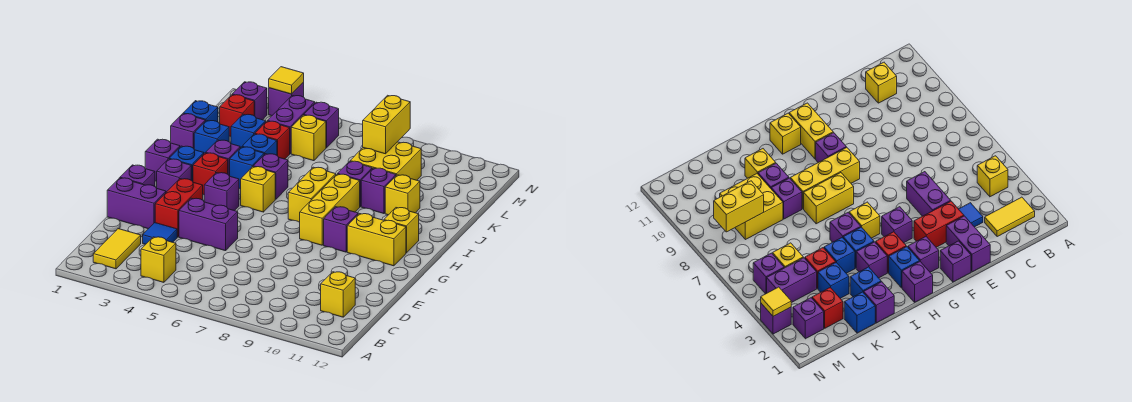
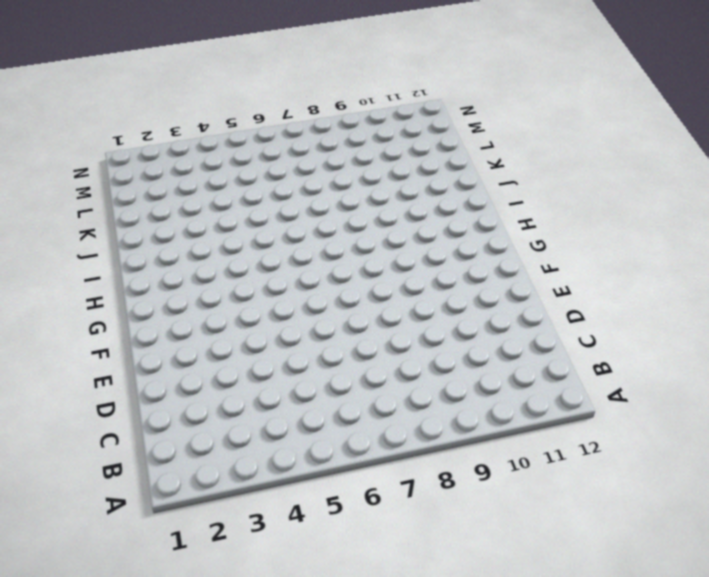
none -> yellow tile B2:C2 level 1
none -> yellow brick B4 level 1
none -> yellow brick C11 level 1
none -> blue tile D3 level 1

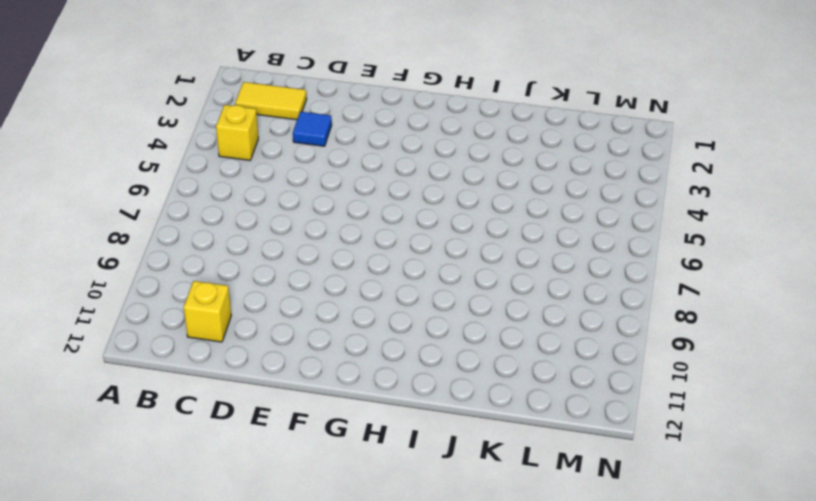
none -> purple brick E1:E2 level 1
none -> red brick E3:F3 level 1
none -> purple brick E4:E5 level 1
none -> purple brick F1 level 1

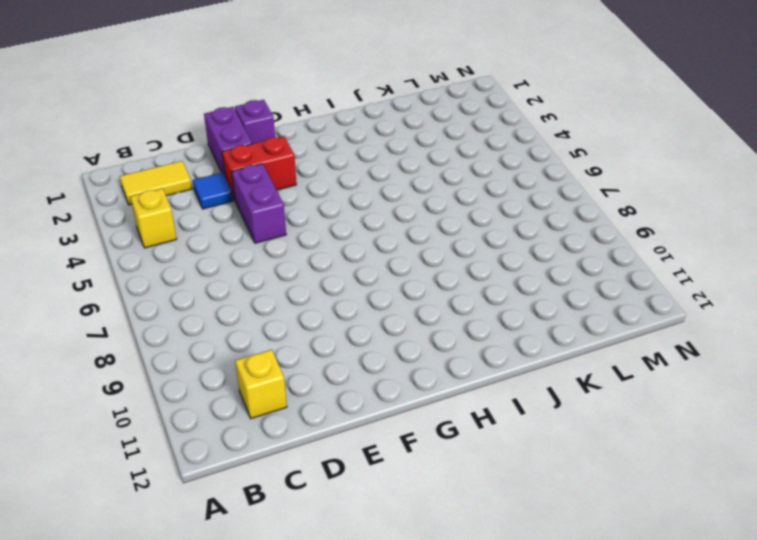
none -> purple brick G2 level 1
none -> purple brick G4 level 1
none -> yellow brick G8:I8 level 1
none -> purple brick G9 level 1

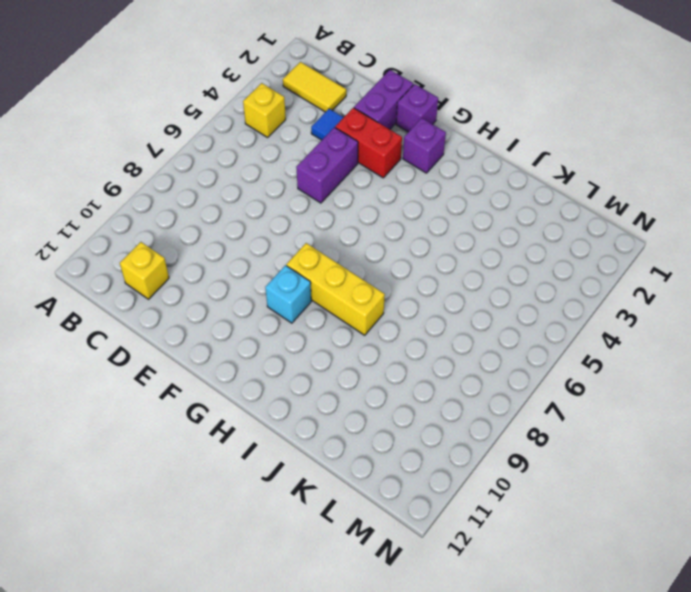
cyan brick G9 level 1 -> purple brick G9 level 1
none -> purple brick G4 level 1
none -> yellow brick G10:G11 level 1
none -> purple brick H1 level 1
none -> blue brick H2 level 1

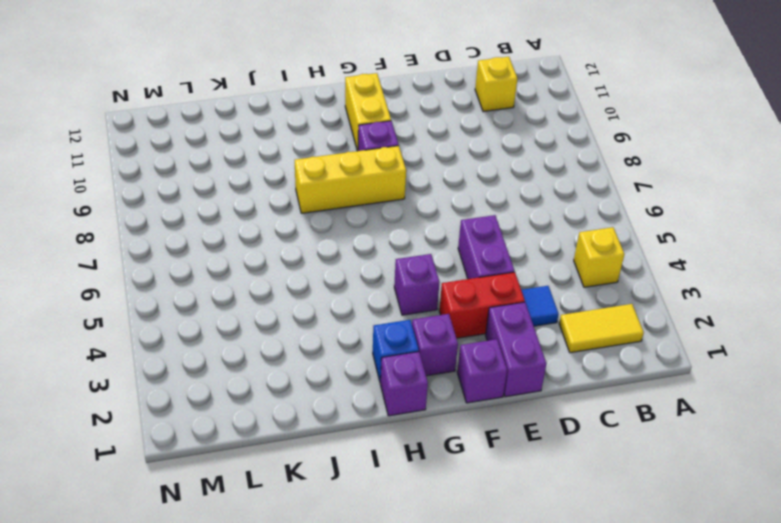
none -> red brick H3 level 1
none -> yellow brick H5 level 1
none -> yellow brick H7:I7 level 1
none -> yellow brick H11 level 1

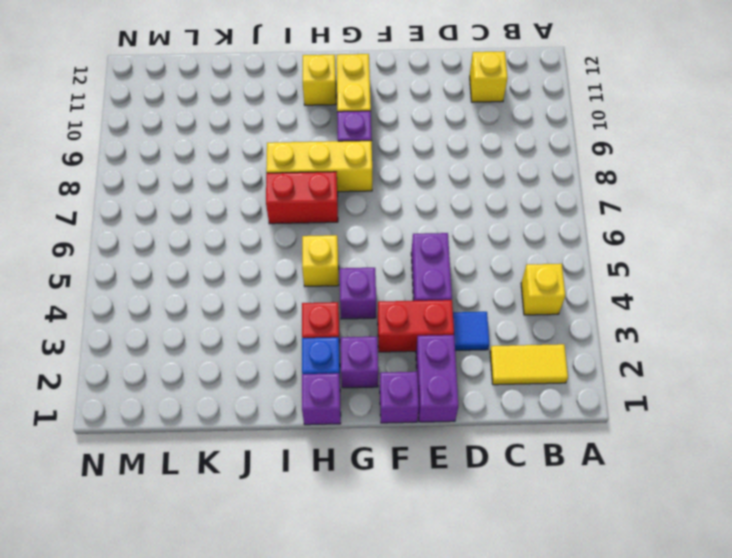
red brick H7:I7 level 1 -> yellow brick H7:I7 level 1
none -> purple brick I3 level 1
none -> blue brick I4 level 1
none -> purple brick I5 level 1
none -> purple brick J1 level 1

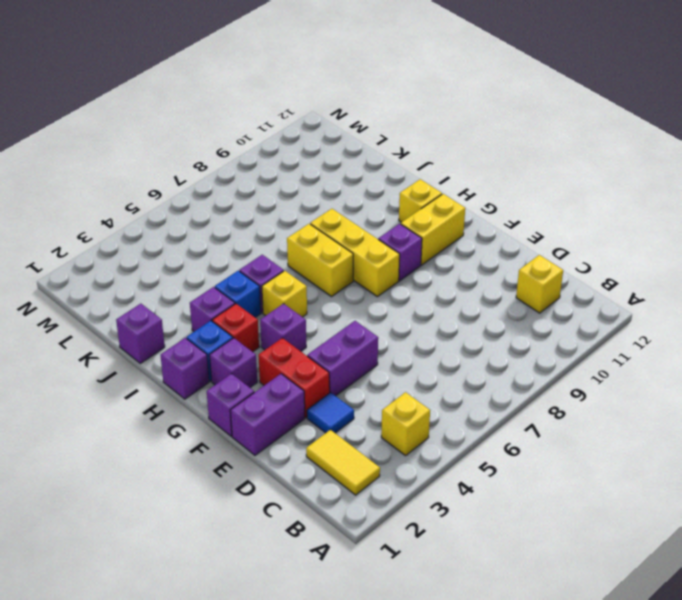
none -> blue brick J2 level 1
none -> blue brick J4 level 1
none -> purple brick J8 level 1
none -> purple brick J9 level 1

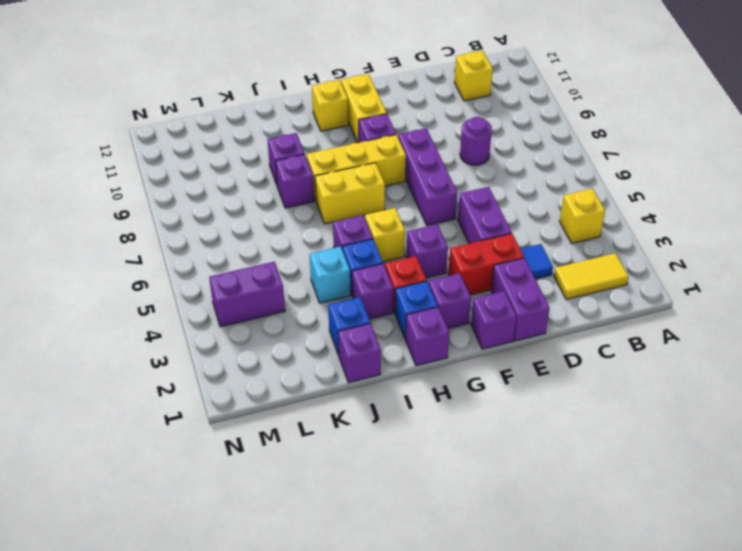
purple round brick D8 level 1 -> none
purple brick F6:F8 level 1 -> none
cyan brick J4 level 1 -> blue brick J4 level 1
none -> yellow brick J10 level 1
none -> blue brick K1 level 1
none -> blue brick K3 level 1
none -> red brick K4 level 1

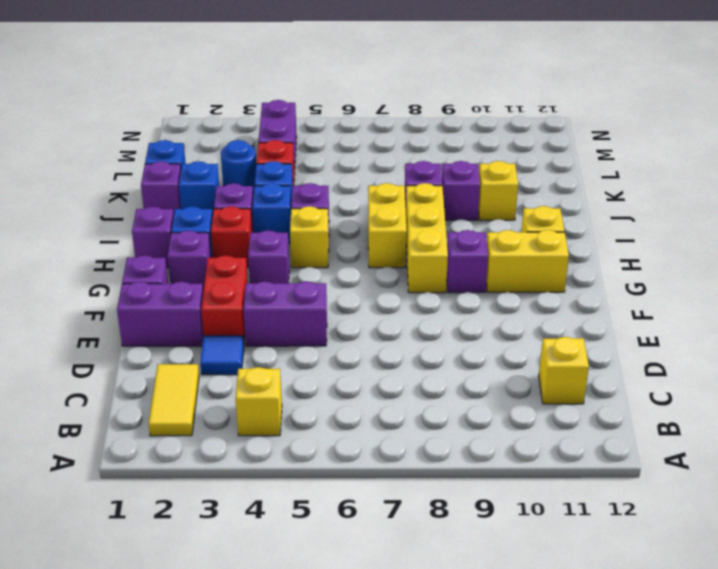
blue round brick K3 level 1 -> blue brick K3 level 1
none -> yellow brick K8:L9 level 1
none -> red brick L2 level 1
none -> yellow brick L5 level 1
none -> purple brick M2 level 1

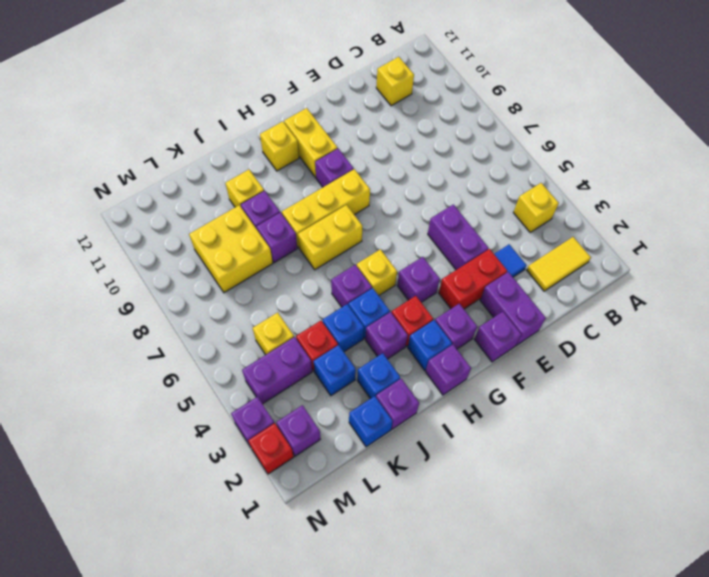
red brick N2 level 1 -> red brick L2 level 1
none -> purple brick M5 level 1
none -> yellow brick L8:M8 level 2
none -> yellow tile N3 level 2

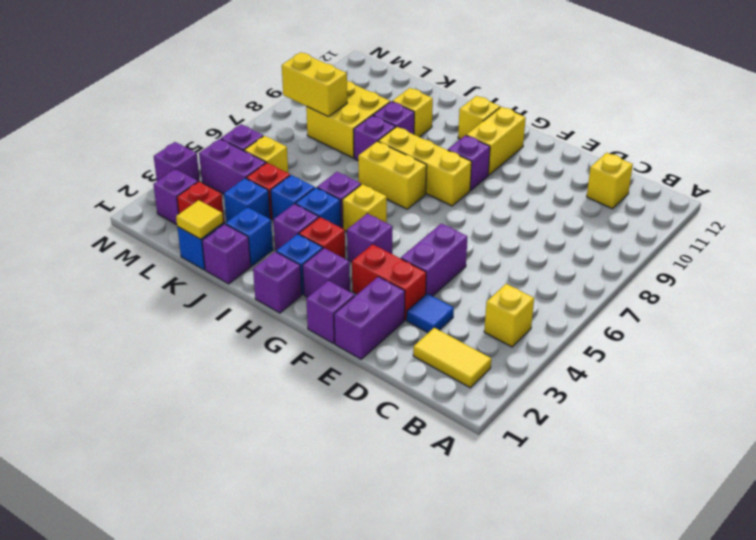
yellow tile K1 level 2 -> yellow tile N3 level 2

